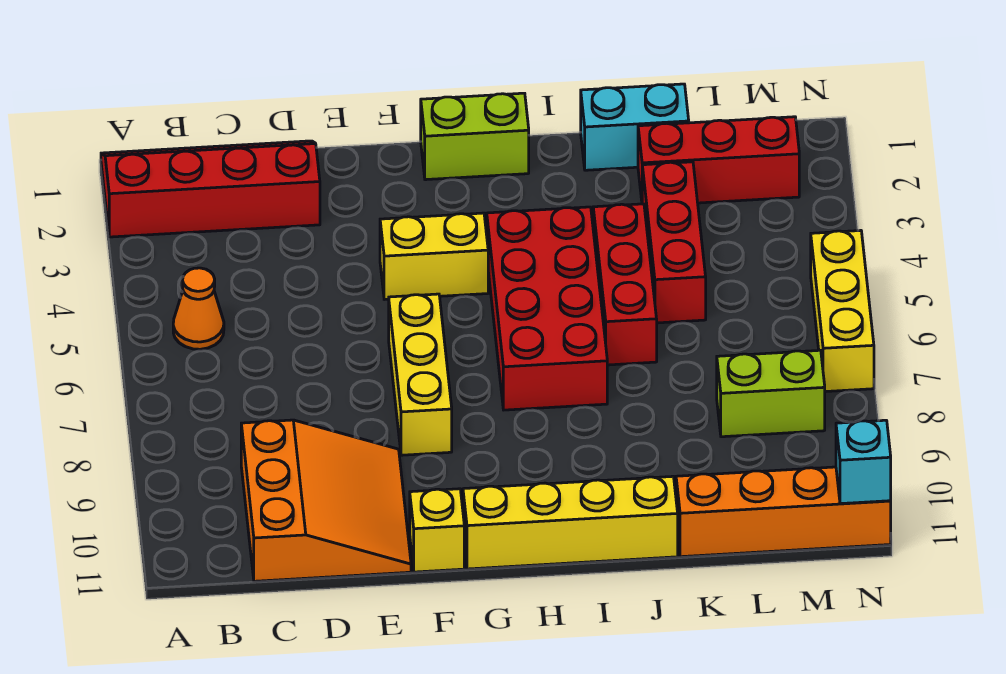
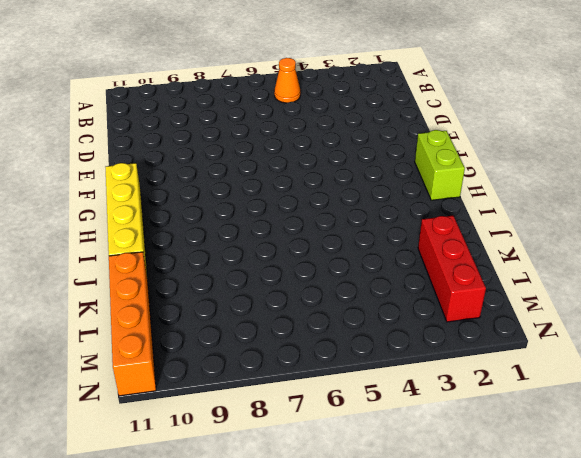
none -> red slope A1:D2 level 1 top 2
none -> orange slope C9:E11 level 1 top C
none -> yellow brick F4:G4 level 1

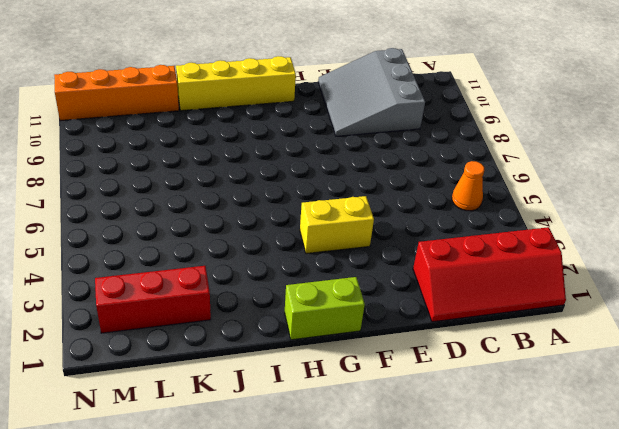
grey slope C9:E11 level 1 top C -> orange slope C9:E11 level 1 top C
none -> yellow brick F6:F8 level 1
none -> yellow brick F11 level 1
none -> red brick H4:I7 level 1

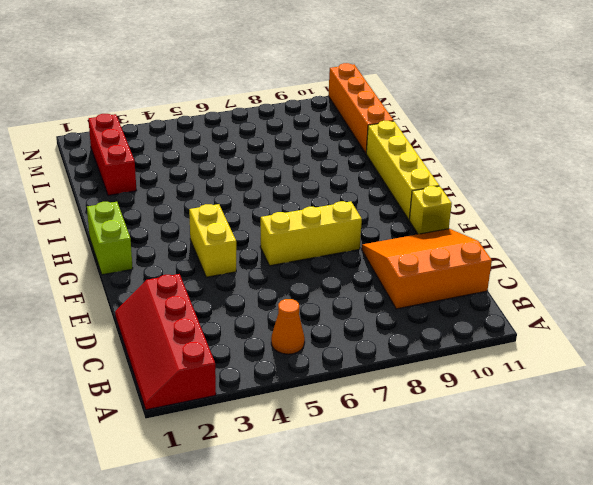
none -> red brick H4:I7 level 1
none -> cyan brick J1:K1 level 1
none -> red brick J4:J6 level 1

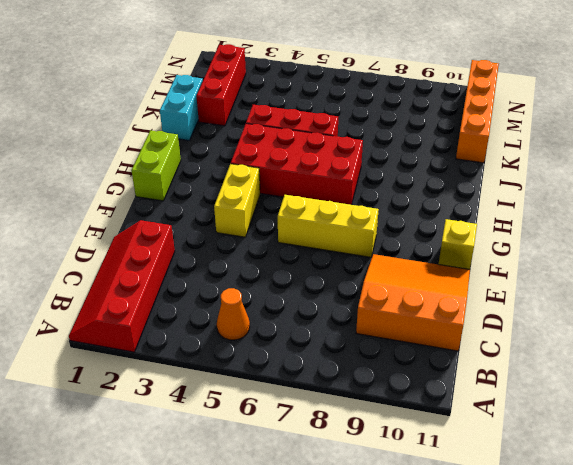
none -> yellow brick G11:J11 level 1
none -> red brick K3:K5 level 1
none -> lime brick L8:M8 level 1

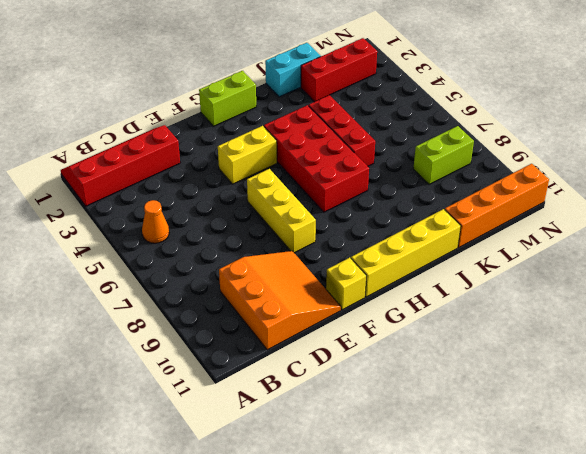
none -> red brick K3:K5 level 1
none -> yellow brick N5:N7 level 1
none -> cyan brick N11 level 2

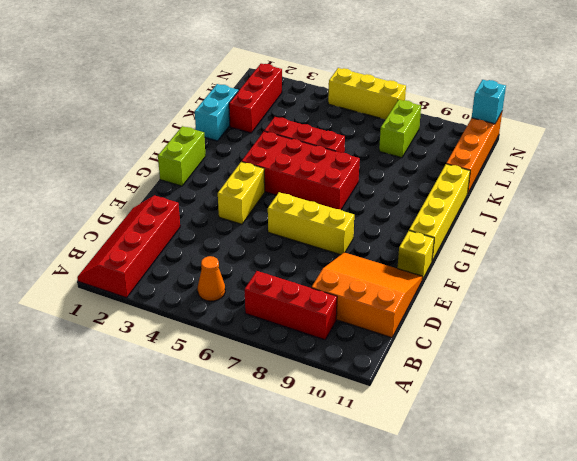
red brick B7:B9 level 1 -> red brick K3:K5 level 1

